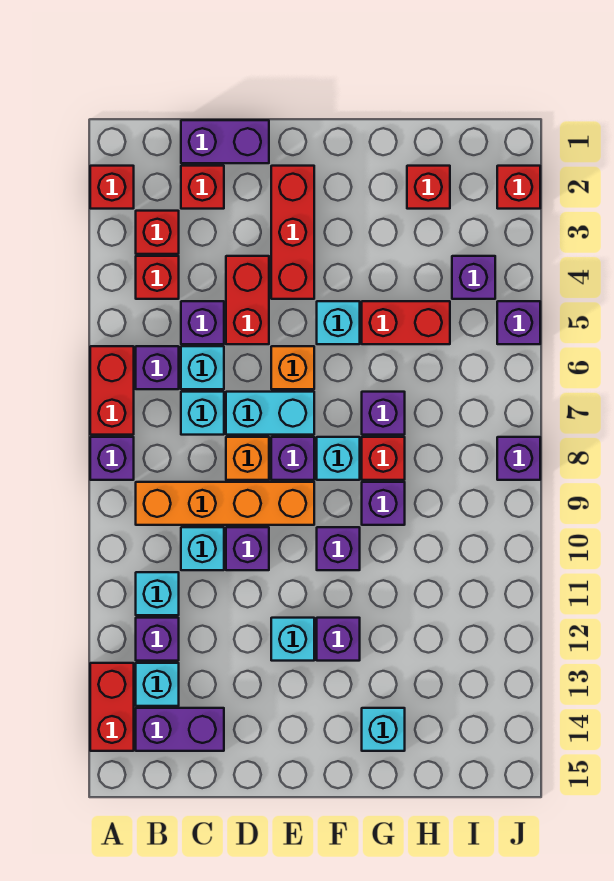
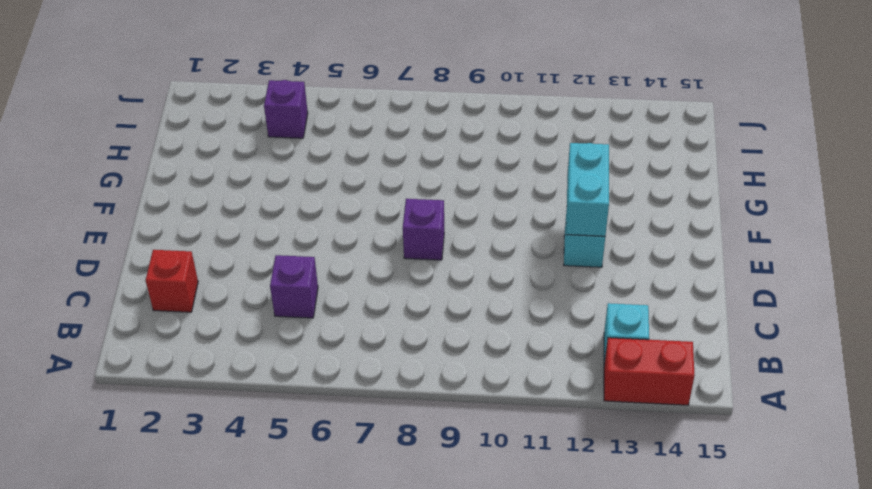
cyan brick E12:F12 level 2 -> cyan brick D7:E7 level 1
none -> red brick A2 level 1
none -> red brick A6:A7 level 1
none -> purple brick A8 level 1
none -> red brick B3 level 1

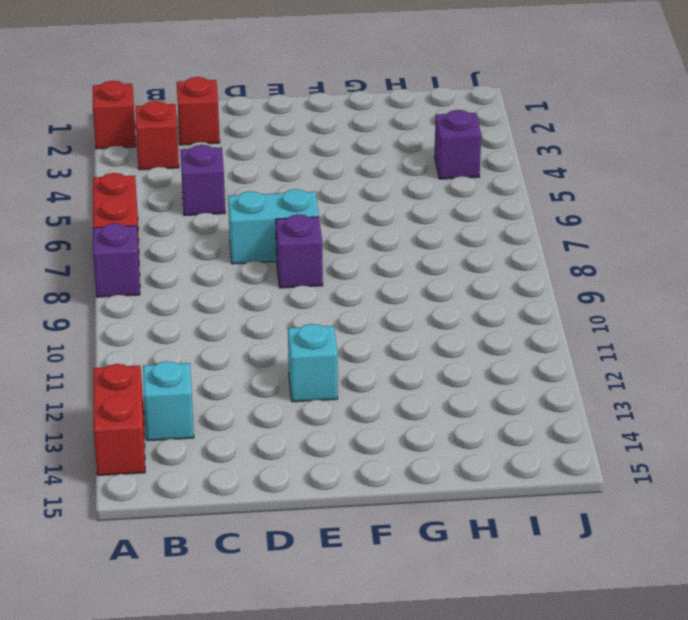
none -> red brick B4 level 1
none -> purple brick B6 level 1
none -> orange brick B9:E9 level 1
none -> cyan brick B11 level 1

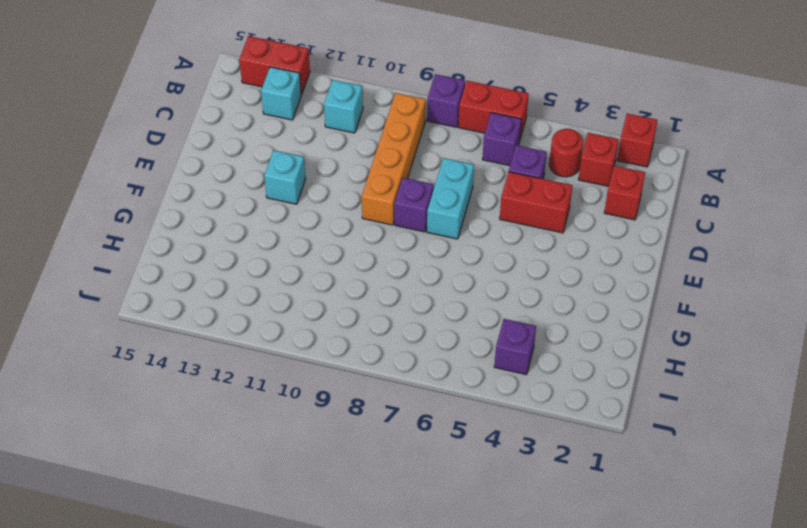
red round brick B4 level 1 -> red brick B4 level 1
none -> purple brick B12 level 1
none -> purple brick B14:C14 level 1
none -> purple brick C1:D1 level 1
none -> cyan brick C6 level 1

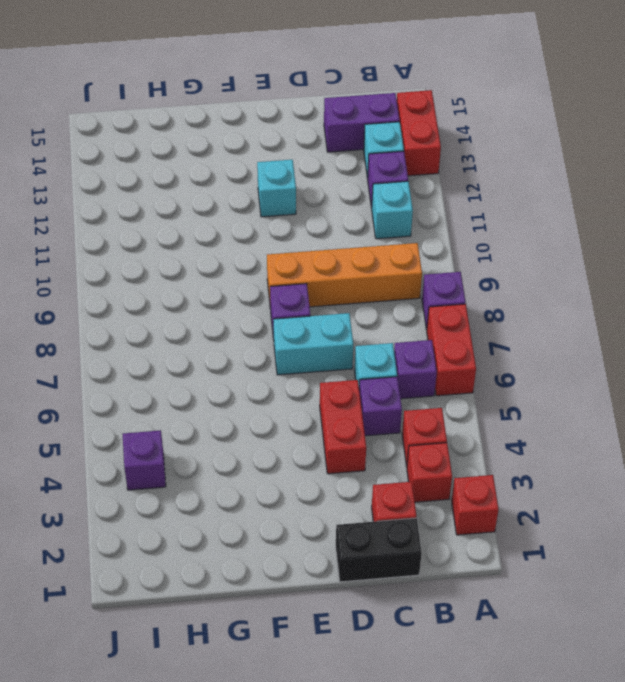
black brick C1:D1 level 1 -> purple brick C1:D1 level 1
none -> cyan brick C7 level 1
none -> cyan brick C10 level 1
none -> orange brick D8 level 1
none -> purple brick D10 level 1

